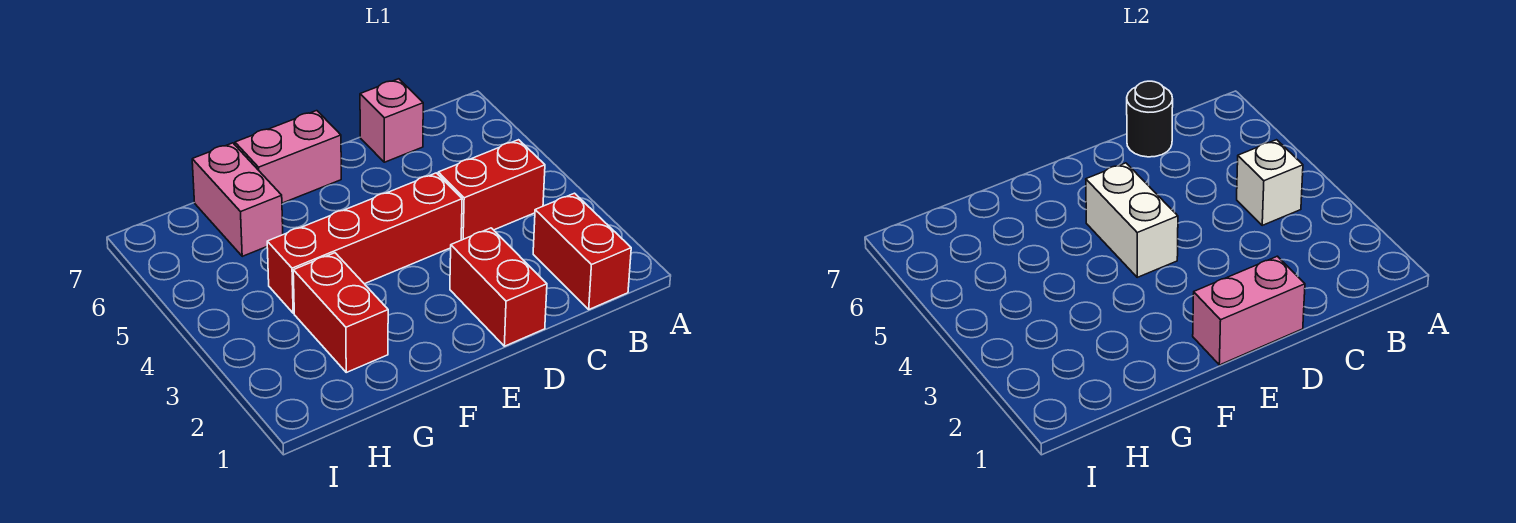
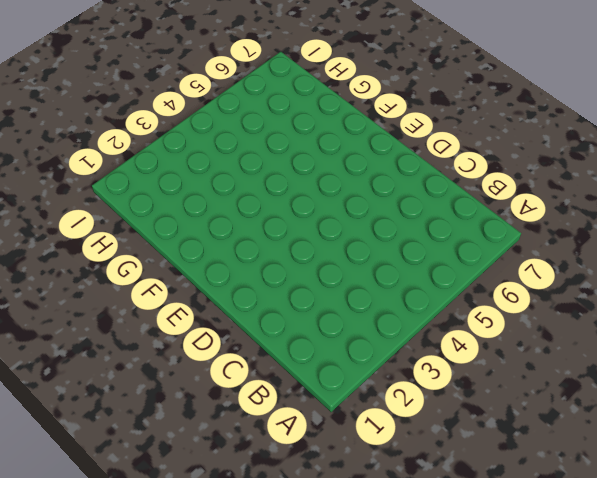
none -> red brick B1:B2 level 1
none -> red brick B4:C4 level 1
none -> pink brick C7 level 1

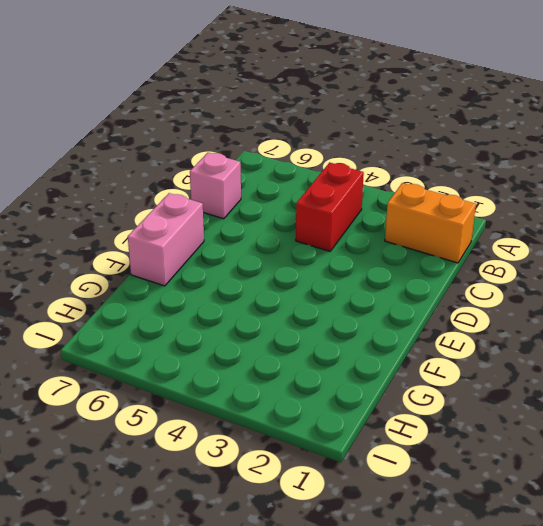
orange brick B1:B2 level 1 -> red brick B1:B2 level 1
none -> red brick D1:D2 level 1
none -> red brick D4:G4 level 1
none -> red brick G2:G3 level 1

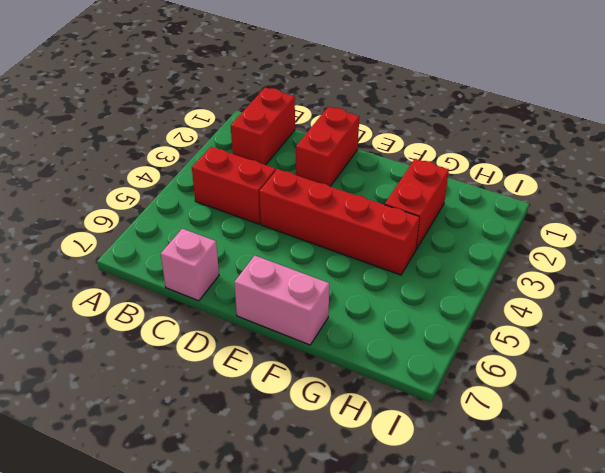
none -> pink brick G6:G7 level 1
none -> white brick B4 level 2
none -> black round brick C7 level 2

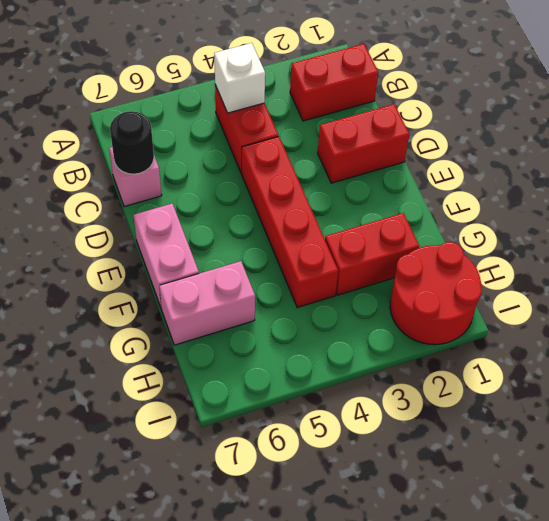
red round brick H1:I2 level 1 -> none
none -> pink brick D1:E1 level 2
none -> white brick E4:E5 level 2

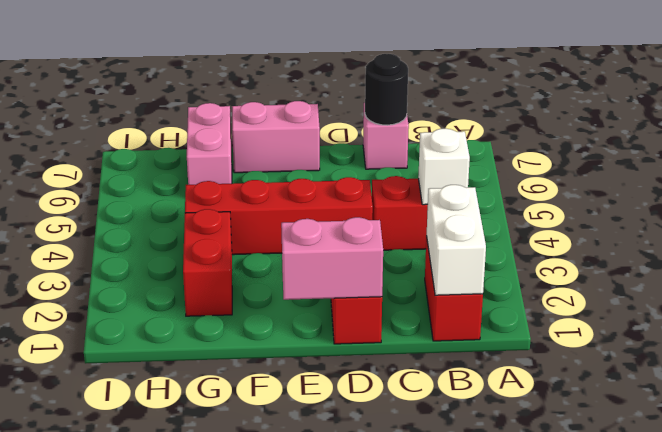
white brick B1:B2 level 2 -> white brick E4:E5 level 2

